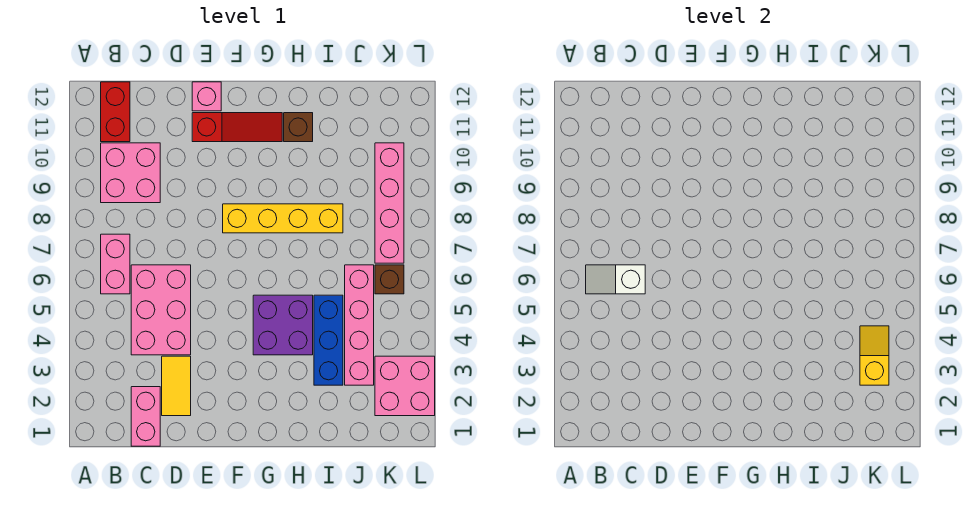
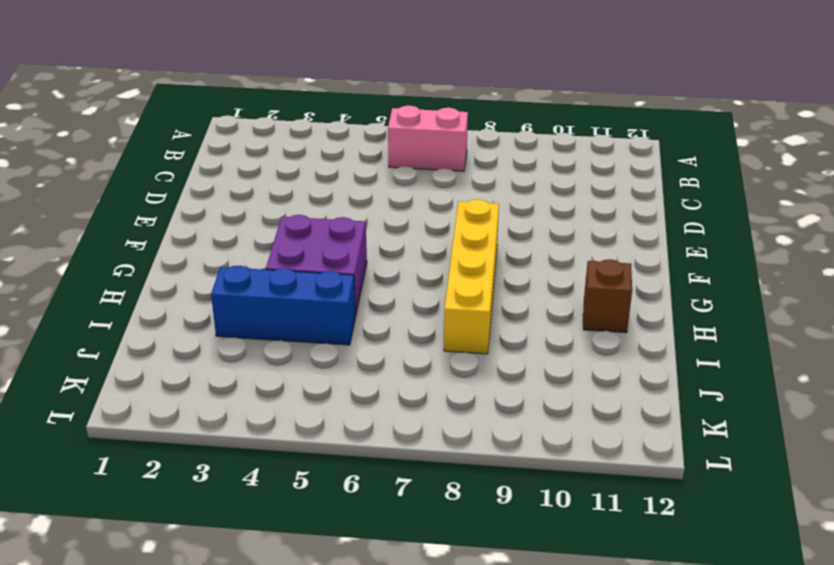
none -> pink brick B9:C10 level 1
none -> red brick B11:B12 level 1
none -> pink brick C1:C2 level 1

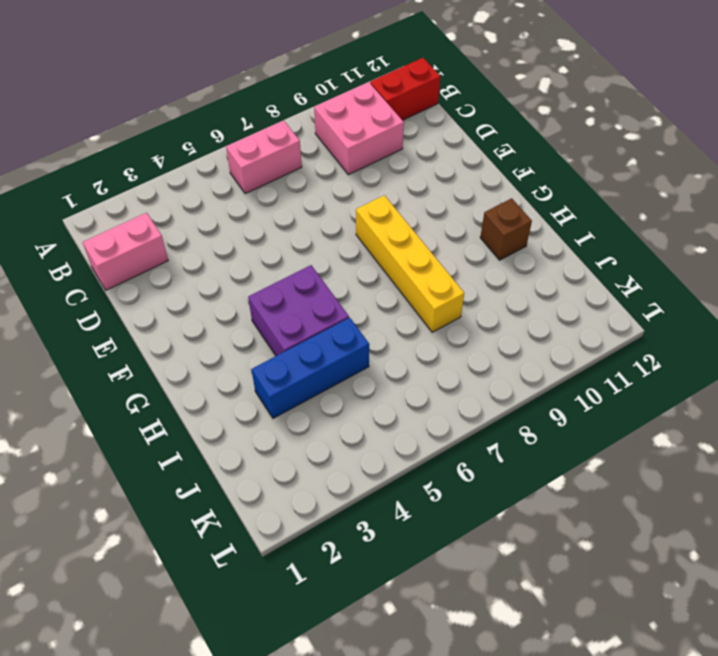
none -> pink brick C4:D6 level 1
none -> yellow tile D2:D3 level 1
none -> red slope E11:G11 level 1 top E

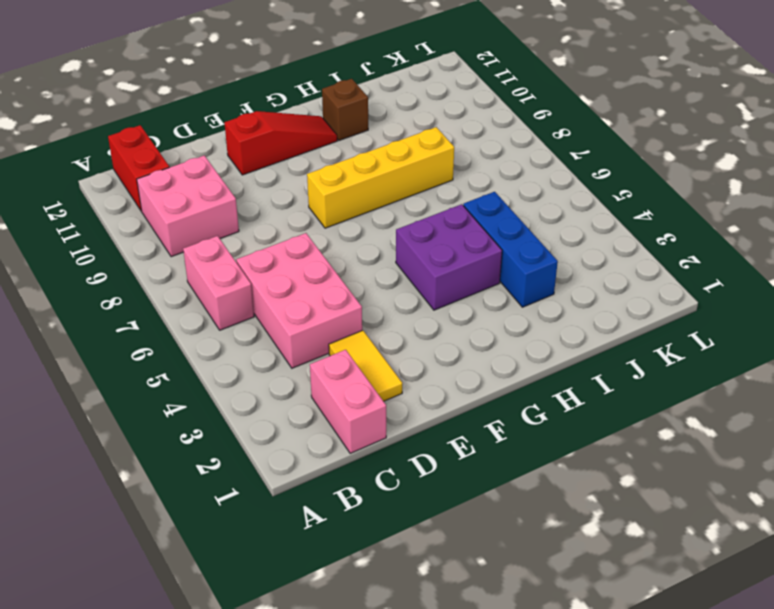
none -> pink brick E12 level 1
none -> pink brick J3:J6 level 1
none -> pink brick K2:L3 level 1

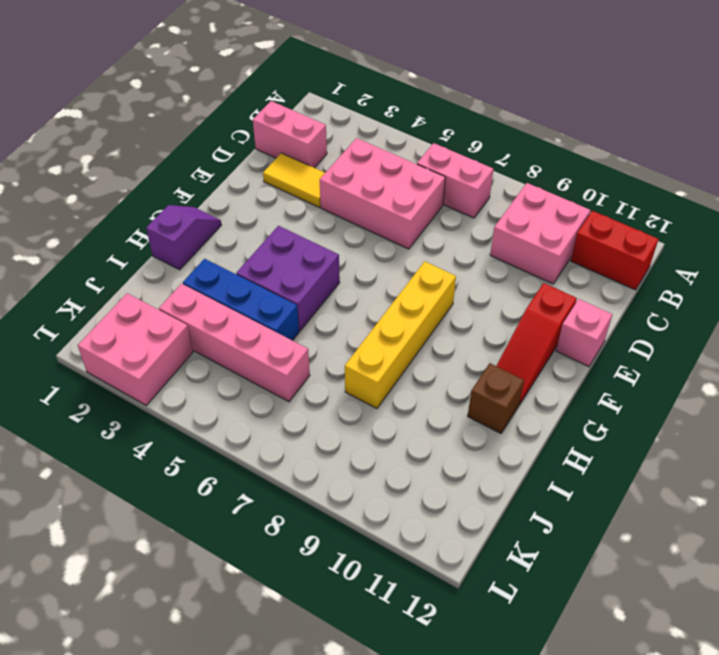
purple slope G1:H1 level 1 top H -> none
none -> brown brick K6 level 1
none -> pink brick K7:K10 level 1
none -> white slope B6:C6 level 2 top C

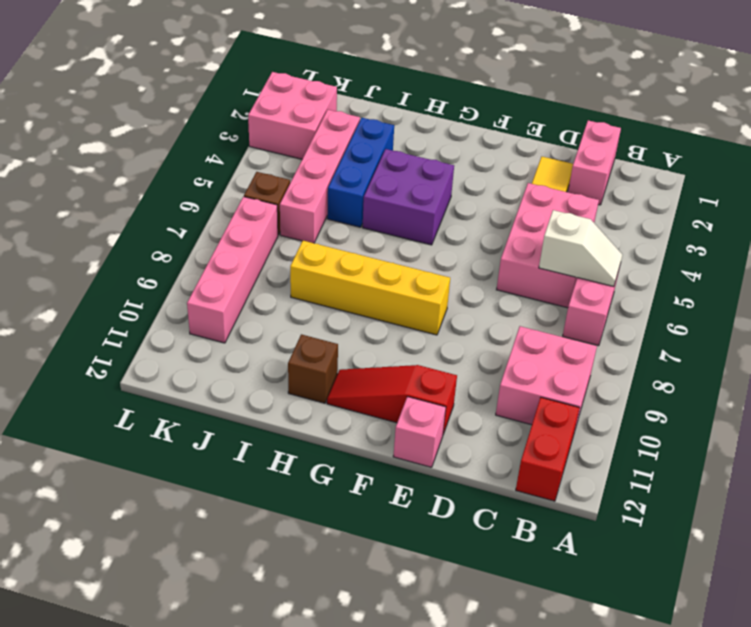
none -> yellow slope K3:K4 level 2 top 3

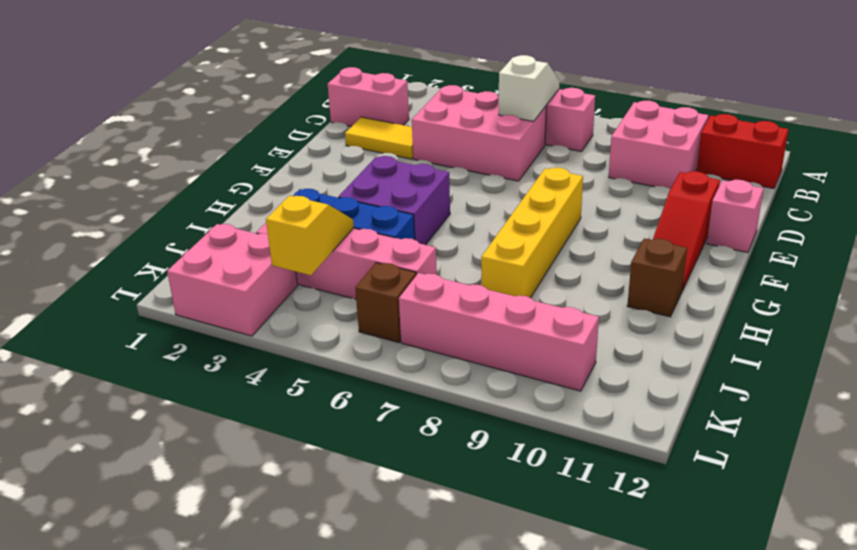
yellow slope J4:K4 level 2 top K -> yellow slope K3:K4 level 2 top 3

